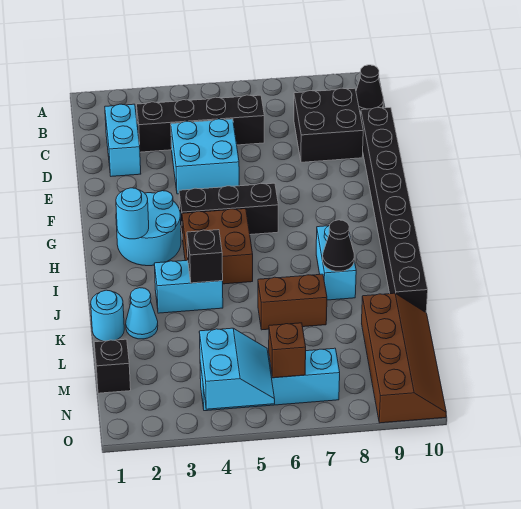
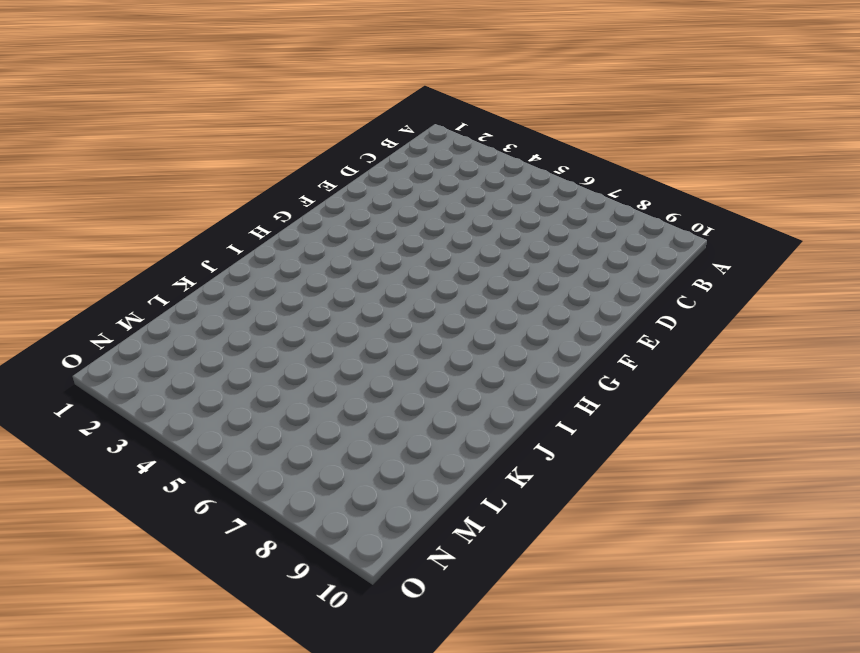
none -> black cone B10 level 1
none -> cyan brick C2:D2 level 1
none -> black brick C3:C6 level 1

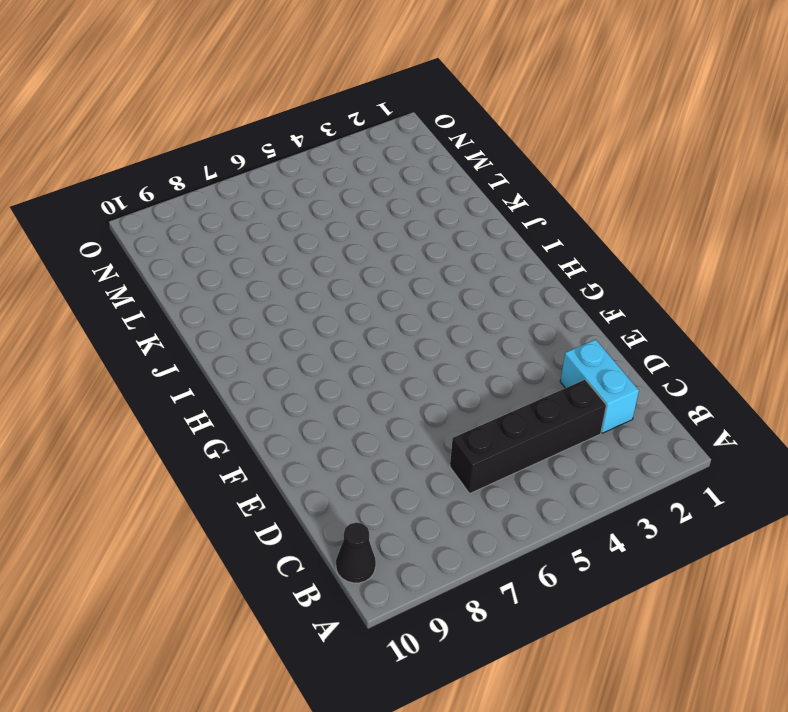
none -> black brick C8:D9 level 1
none -> cyan brick D4:E5 level 1
none -> black brick D10:K10 level 1

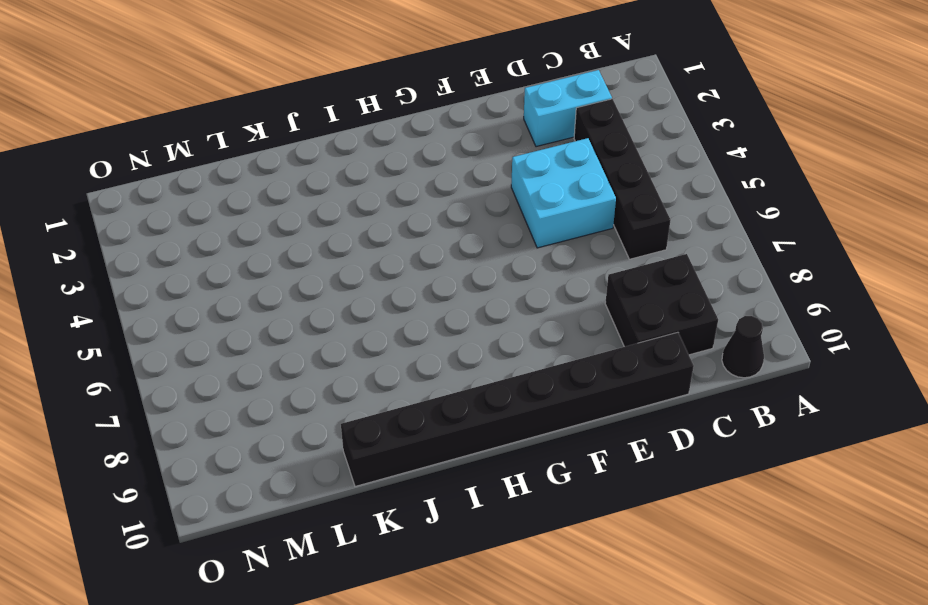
none -> cyan round brick G2:H3 level 1
none -> black brick G4:G6 level 1
none -> brown brick H4:I5 level 1

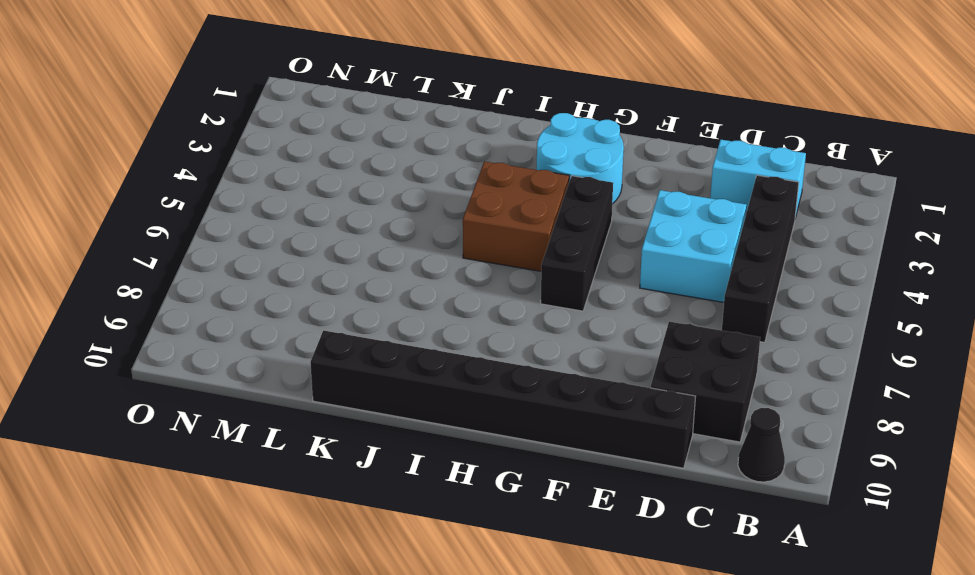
none -> cyan brick I8:J8 level 1
none -> cyan brick J3:J4 level 1
none -> cyan round brick K1 level 1

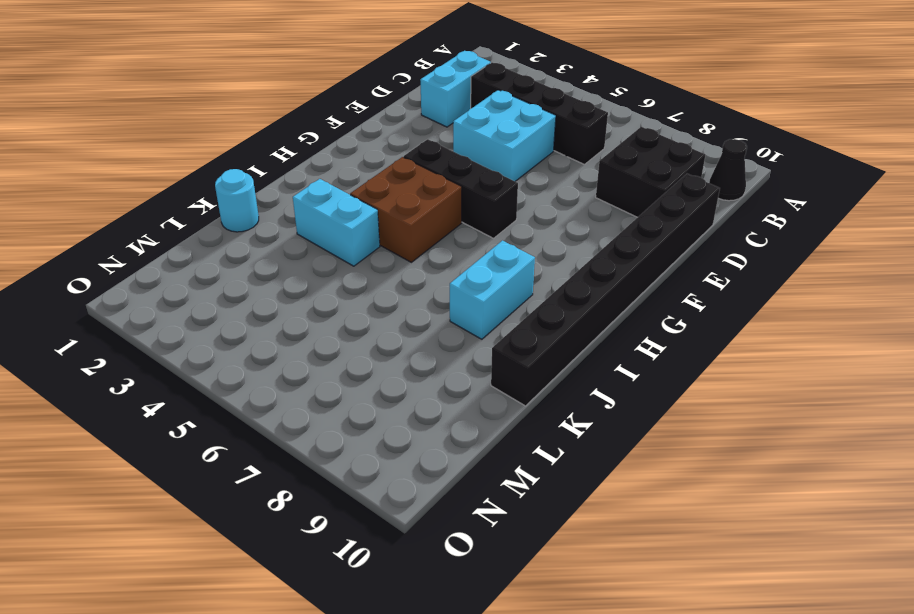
none -> cyan round brick G2:H3 level 1
none -> cyan cone K2 level 1
none -> brown brick K6:K7 level 1

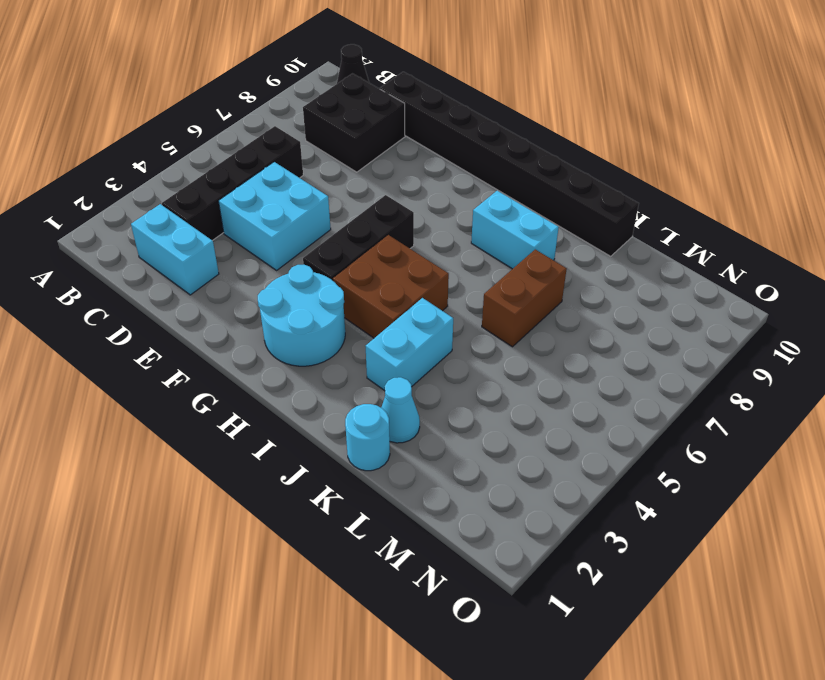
none -> brown slope L9:O10 level 1 top 9
none -> black brick M1 level 1
none -> cyan brick N4:N7 level 1

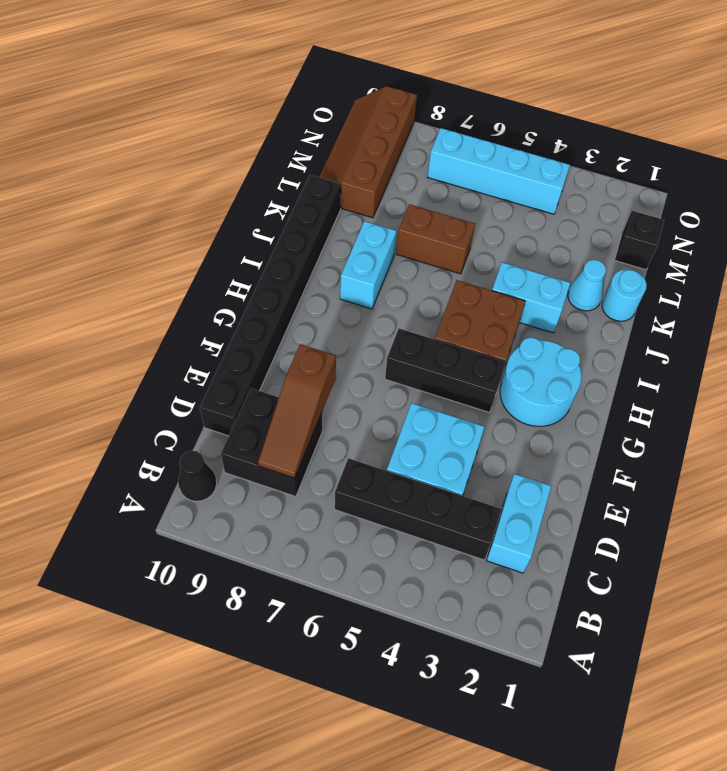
brown slope C8:E8 level 2 top E -> none
none -> cyan round brick H2 level 2
none -> black brick J4 level 2
none -> black cone J8 level 2

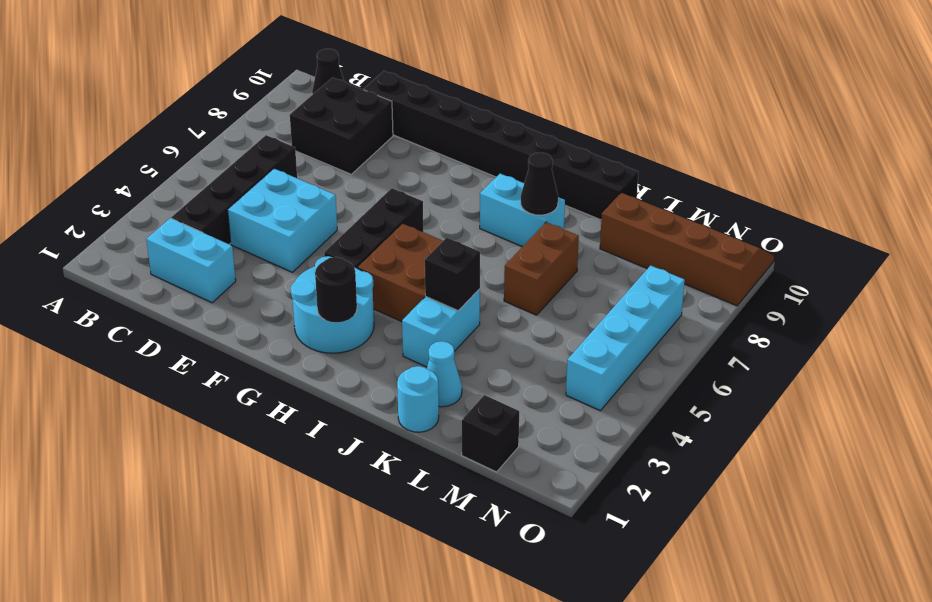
black round brick H2 level 2 -> cyan round brick H2 level 2
none -> cyan slope N4:O5 level 2 top 4
none -> brown brick N6 level 2

